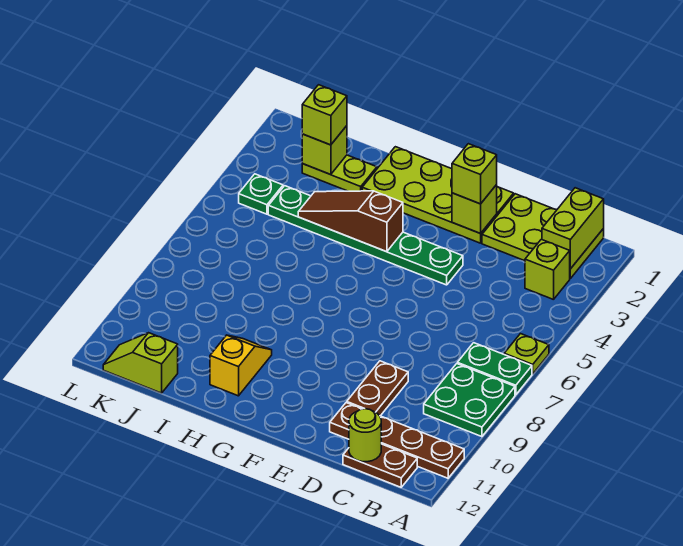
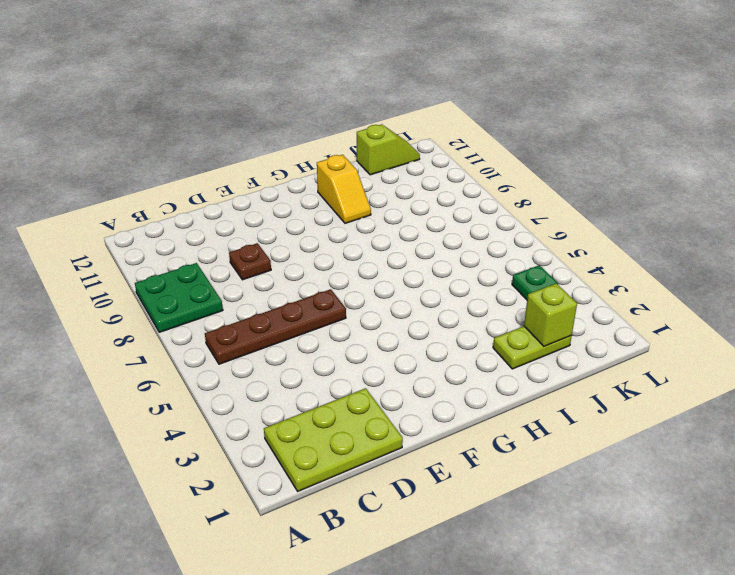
brown plate B6:E6 level 1 -> brown plate A11:D11 level 1
brown plate D9 level 1 -> brown plate D9:D10 level 1
none -> lime plate A6 level 1
none -> green plate A7:B7 level 1
none -> lime brick B3 level 1

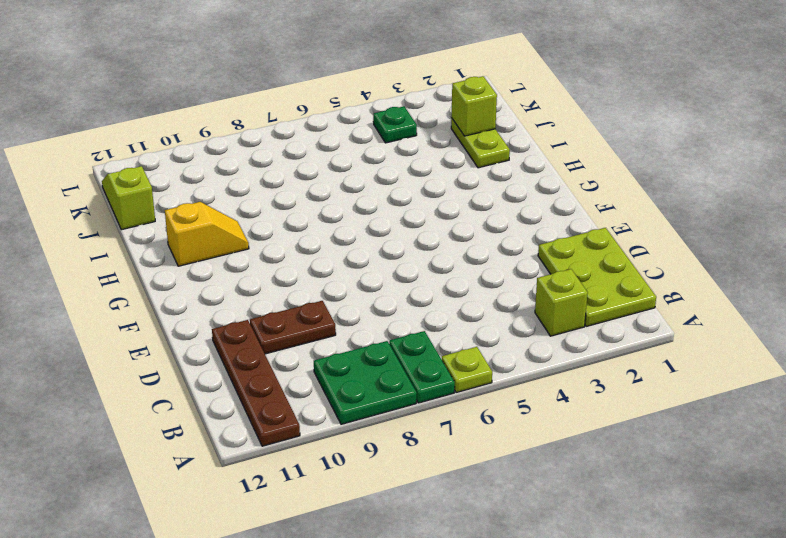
none -> brown plate B12:C12 level 1
none -> lime plate E1:H2 level 1
none -> green plate E4:J4 level 1

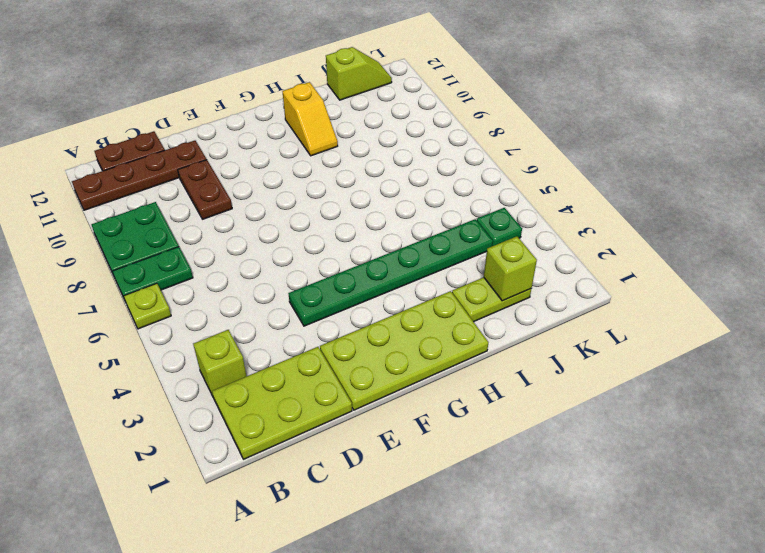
none -> lime brick B1:B2 level 2
none -> lime round brick C12 level 2
none -> lime brick E2 level 2

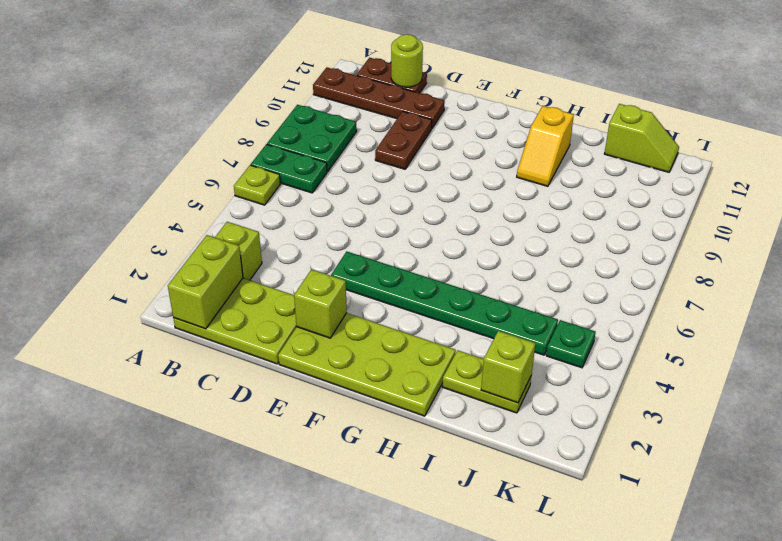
none -> brown slope G4:I4 level 2 top G
none -> lime brick E2 level 3
none -> lime brick J2 level 3

